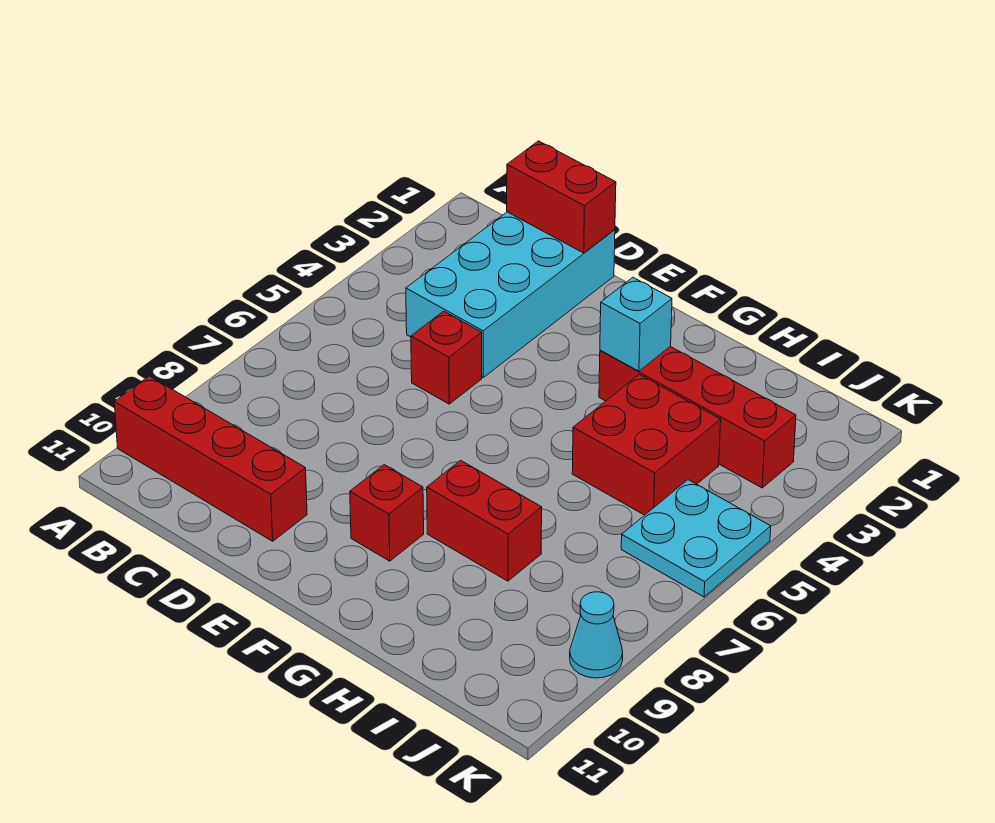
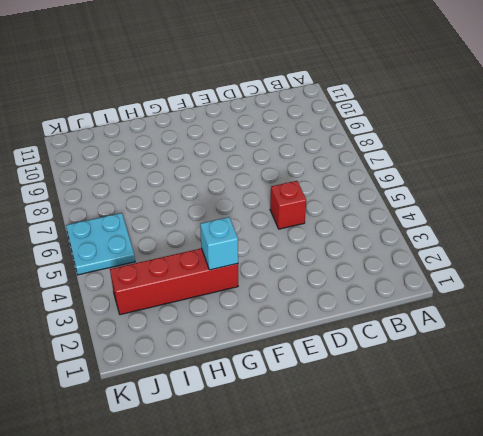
none -> red brick A10:D10 level 1
none -> cyan brick C1:D4 level 1

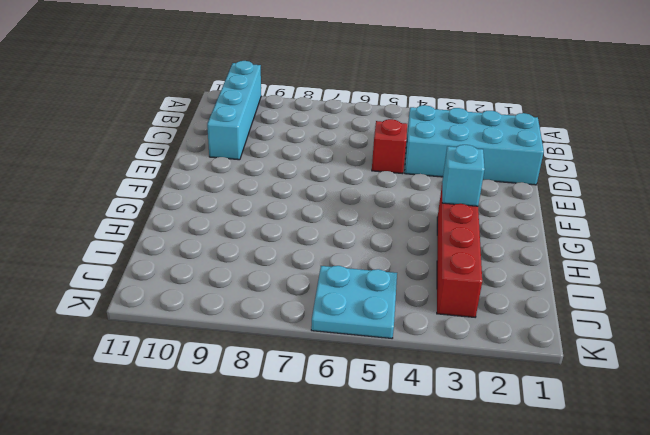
cyan brick A10:D10 level 1 -> red brick A10:D10 level 1
none -> red brick F9 level 1
none -> red brick G8:H8 level 1

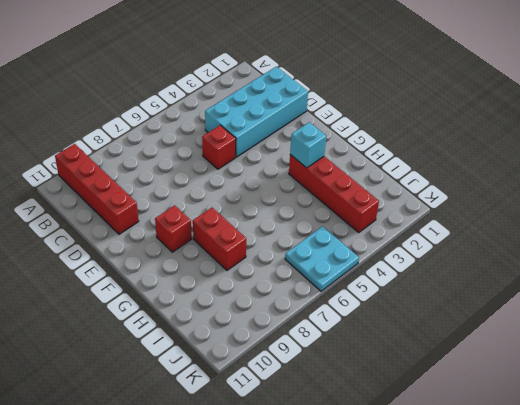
none -> red brick H4:I5 level 1
none -> cyan cone K9 level 1

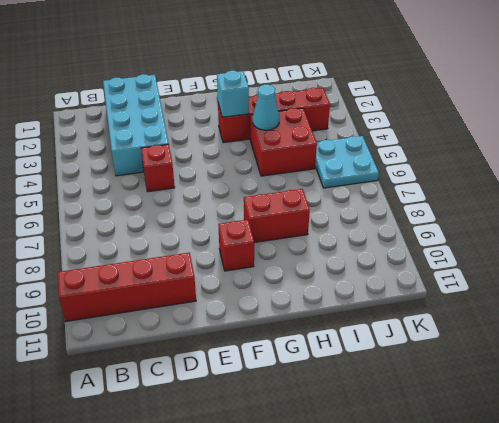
cyan cone H4 level 2 -> cyan cone K9 level 1
none -> red brick C1:D1 level 2

